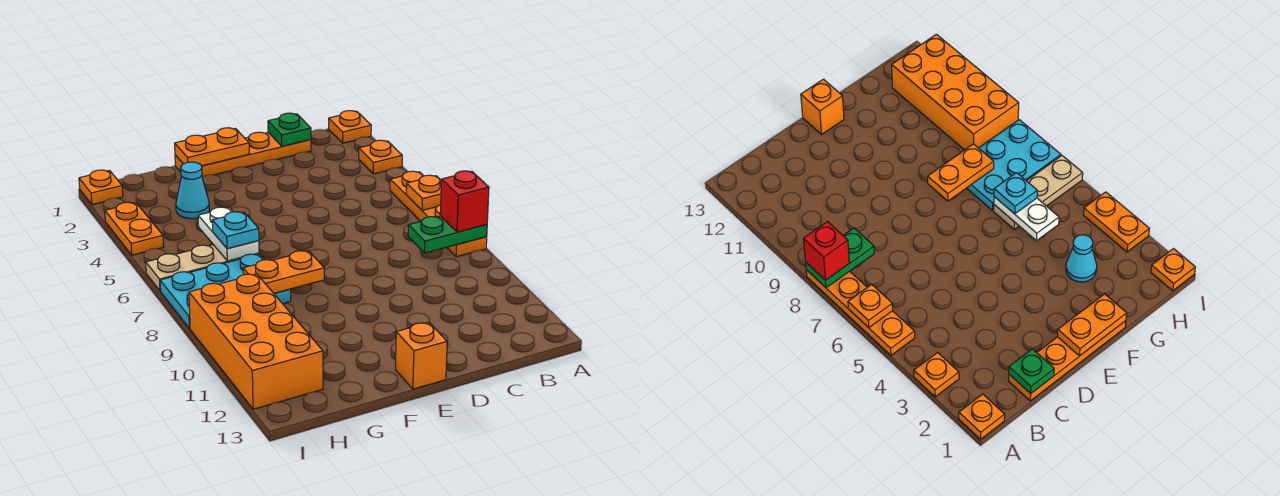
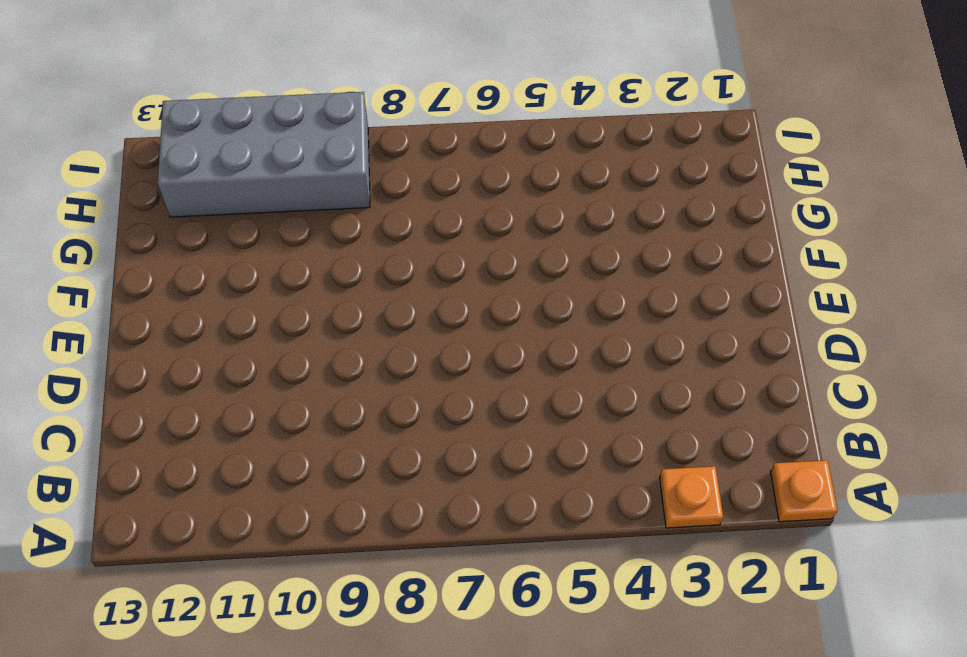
grey brick H9:I12 level 1 -> orange brick H9:I12 level 1
none -> orange plate A5:A8 level 1
none -> orange plate C1:F1 level 1
none -> orange brick E13 level 1

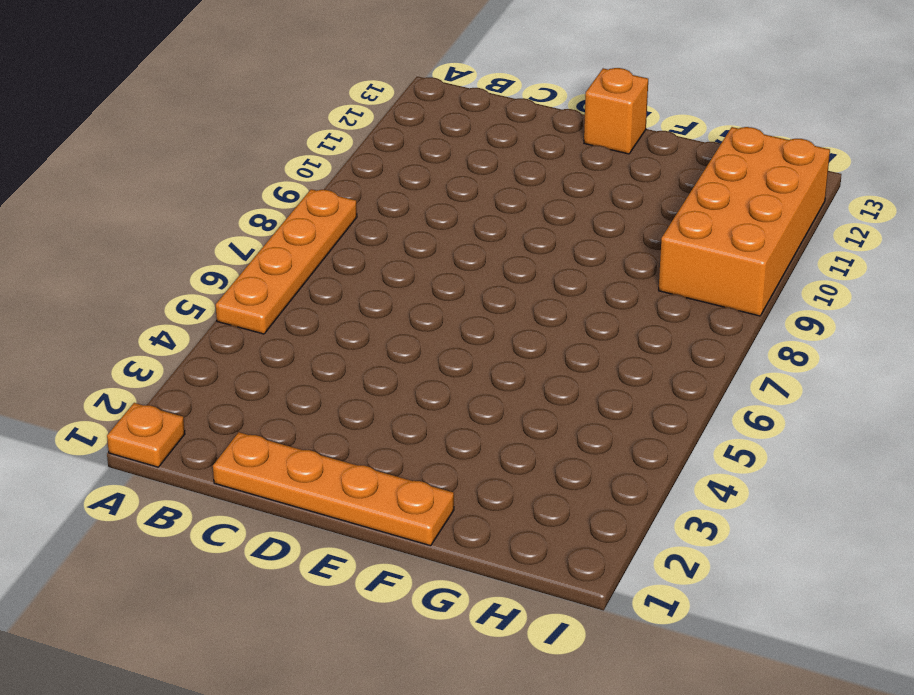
none -> orange plate A3 level 1
none -> cyan cone G3 level 1
none -> tan plate G6:I6 level 1

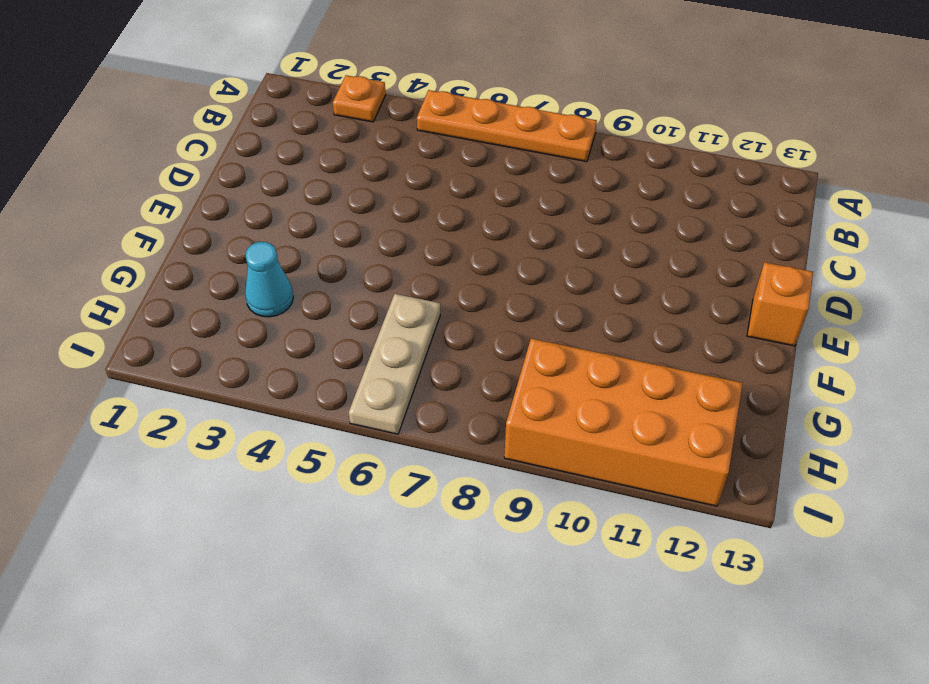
none -> orange plate A1 level 1
none -> orange plate C1:F1 level 1
none -> cyan plate G7:I8 level 1

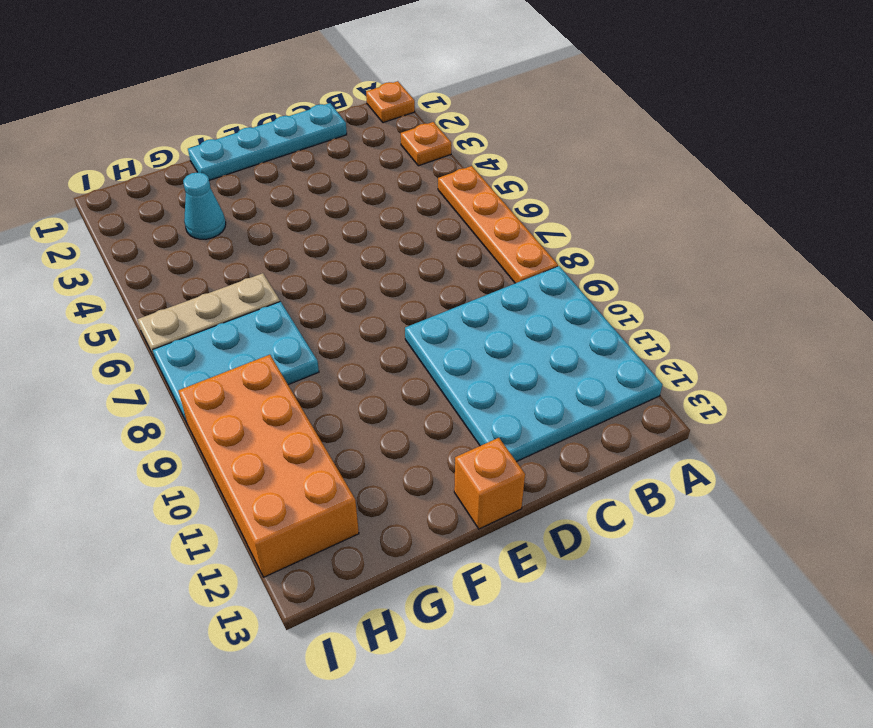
cyan plate A9:D12 level 1 -> none
cyan plate C1:F1 level 1 -> orange plate C1:F1 level 1
none -> orange plate I1 level 1
none -> orange plate I3:I4 level 1
none -> orange plate A6 level 2

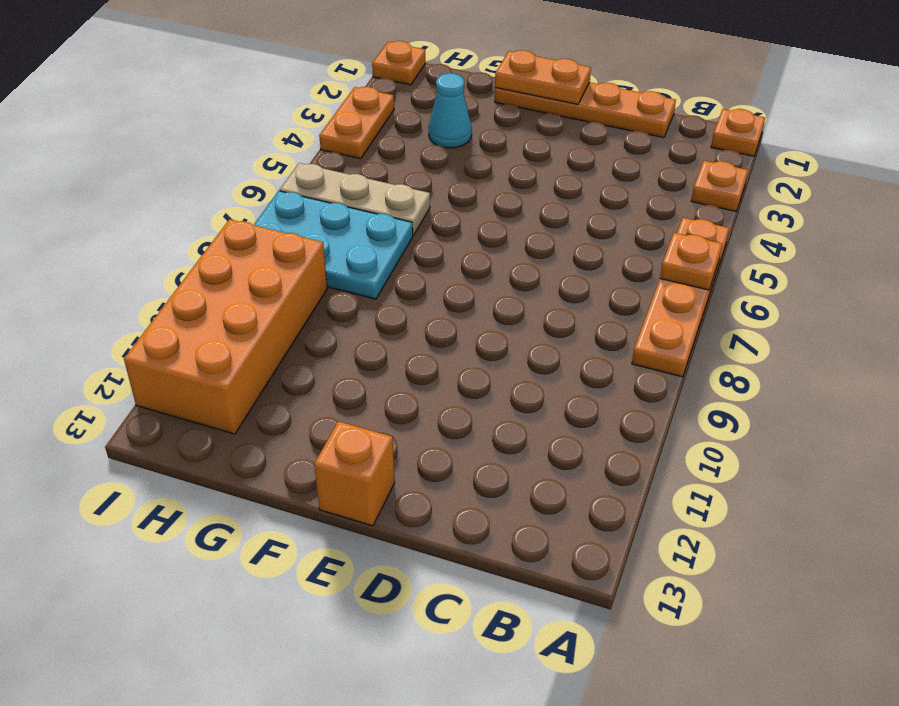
none -> green plate A8:B8 level 2
none -> green plate C1 level 2
none -> orange plate F8:G8 level 2

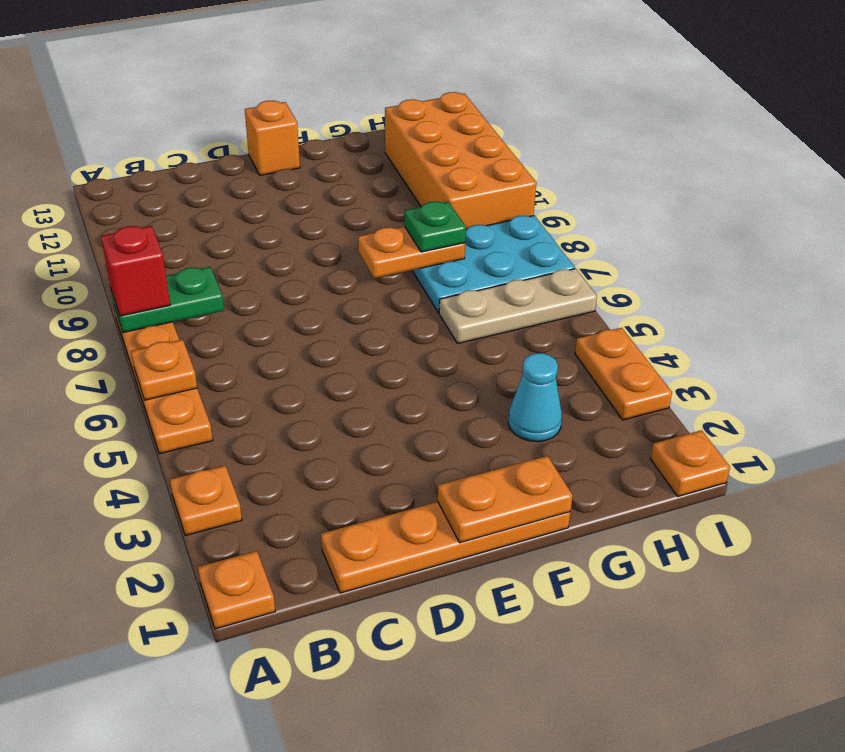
green plate G8 level 3 -> green plate C1 level 2
none -> white plate G5:G6 level 2
none -> cyan plate G6 level 3

